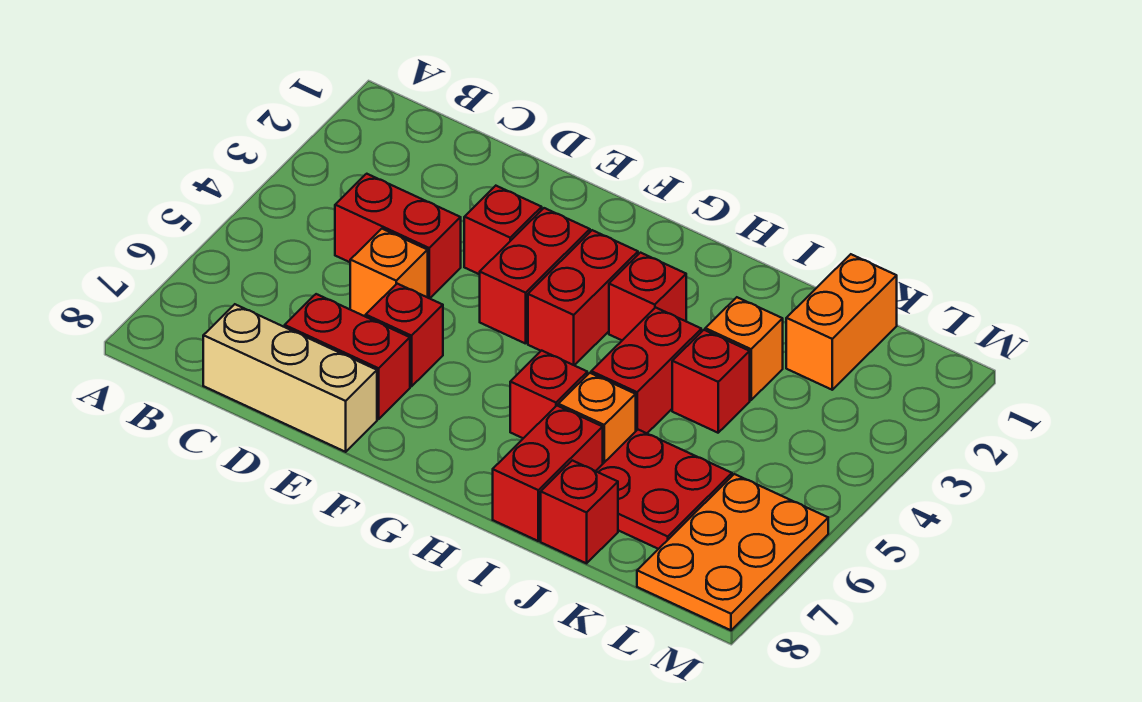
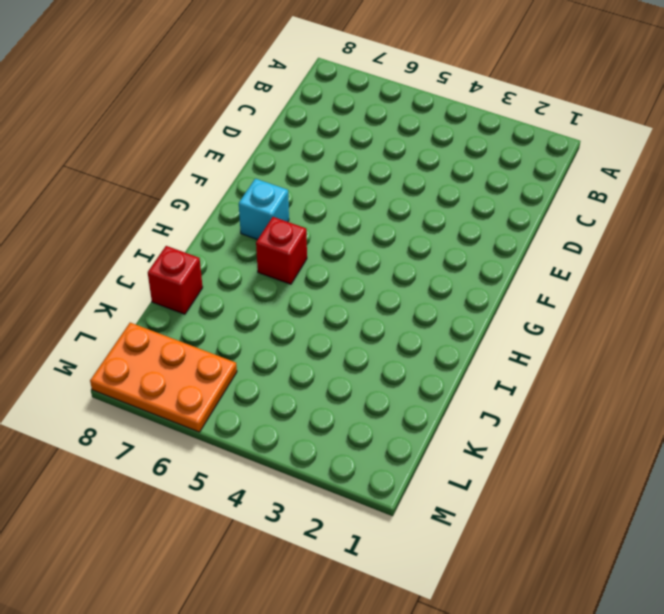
cyan brick G7 level 1 -> none
none -> red brick C4:D4 level 1
none -> tan brick C8:E8 level 1
none -> orange brick D5 level 1

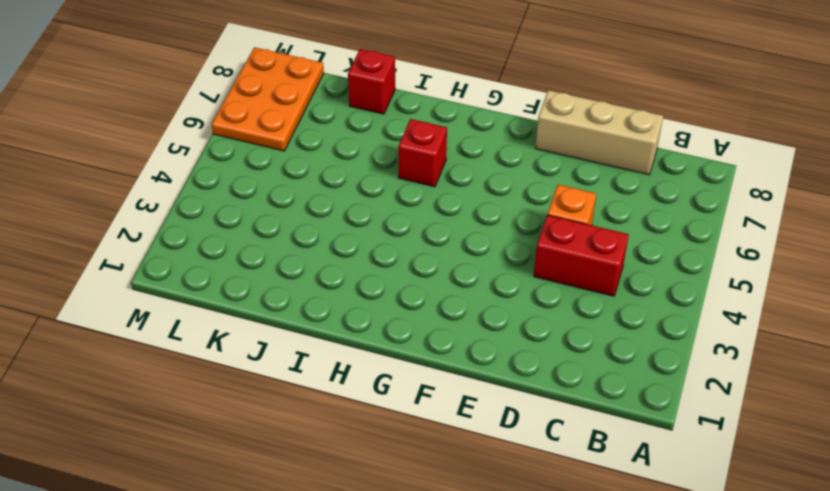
none -> red brick D7:E7 level 1
none -> red brick E3 level 1
none -> red brick E6 level 1

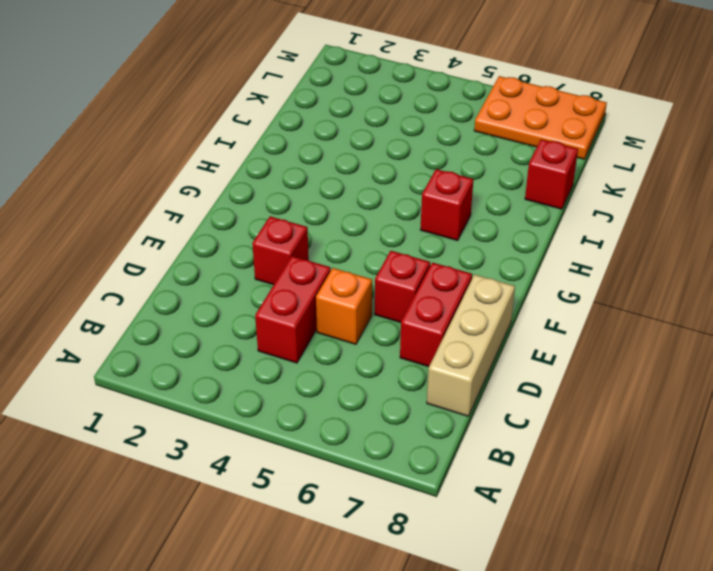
none -> red brick F3:F4 level 1
none -> red brick G3:G4 level 1
none -> red brick H3 level 1

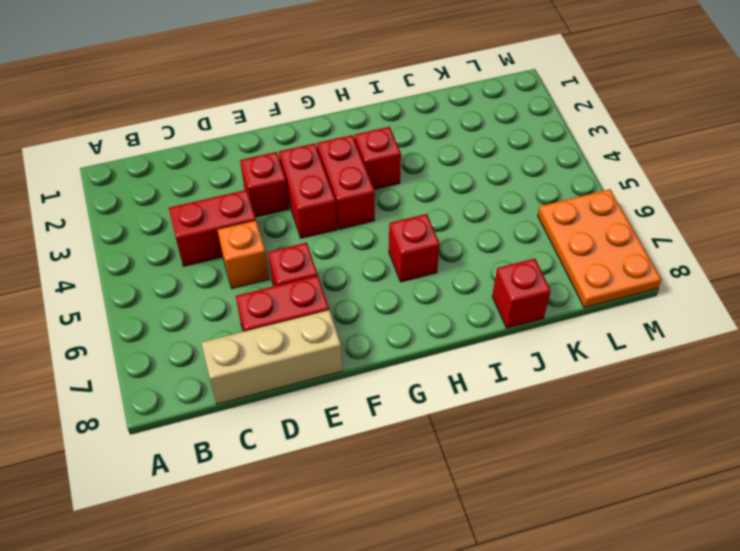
none -> red brick I4:I5 level 1
none -> orange brick I6 level 1
none -> red brick I7:I8 level 1

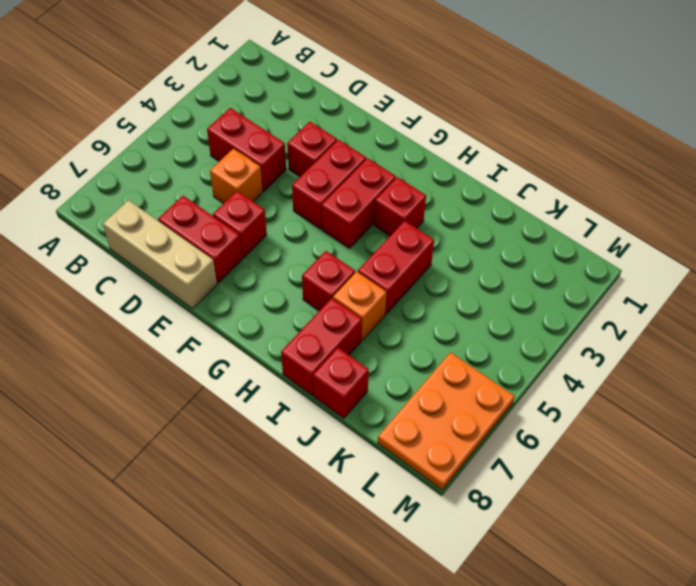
none -> orange brick J3 level 1
none -> red brick J4 level 1
none -> red plate J6:K7 level 1

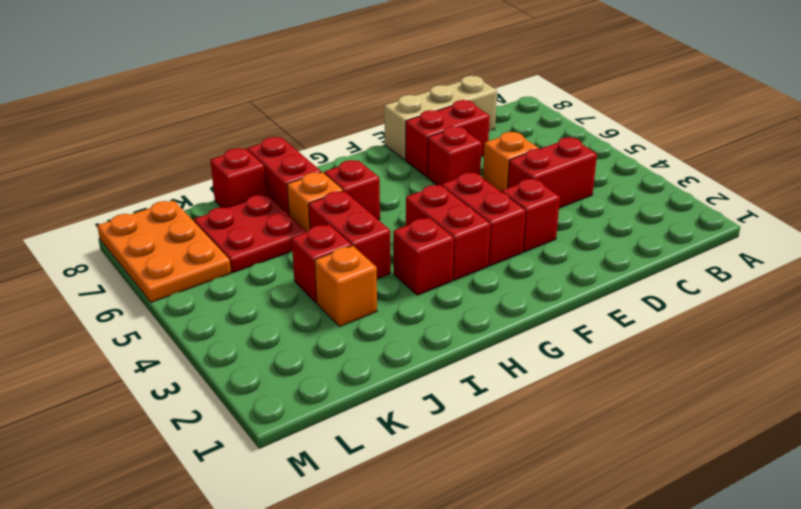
none -> orange brick K1:K2 level 1

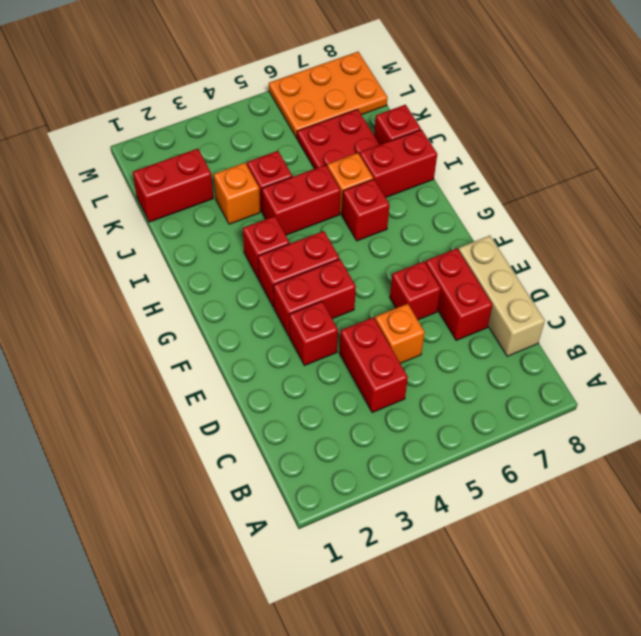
red brick K1:K2 level 1 -> orange brick K1:K2 level 1

